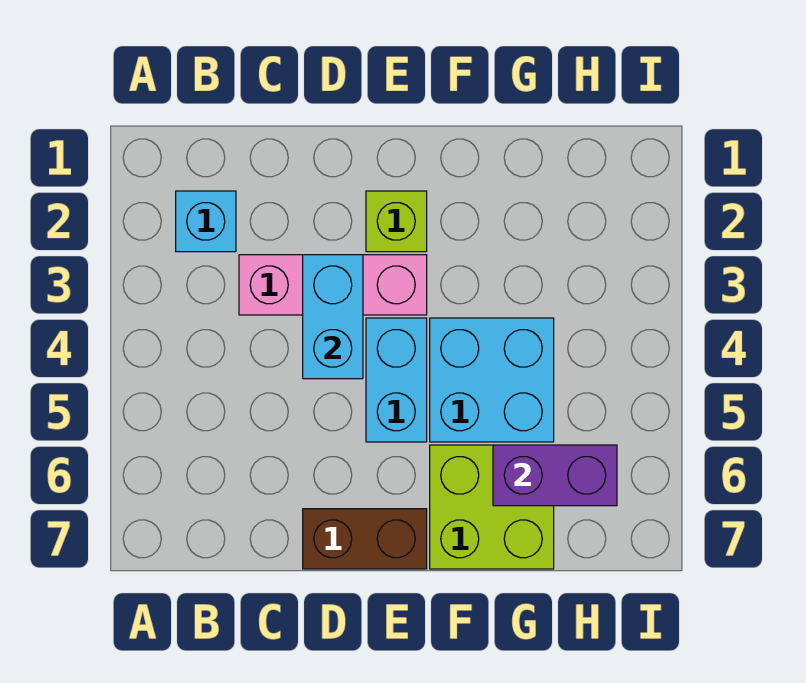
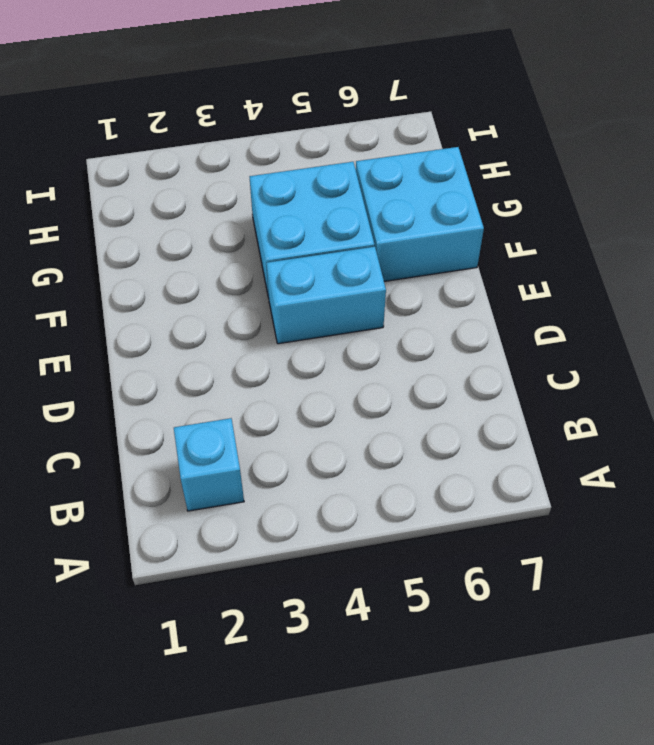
cyan brick F6:G7 level 1 -> lime brick F6:G7 level 1
none -> pink brick C3:E3 level 1
none -> brown brick D7:E7 level 1

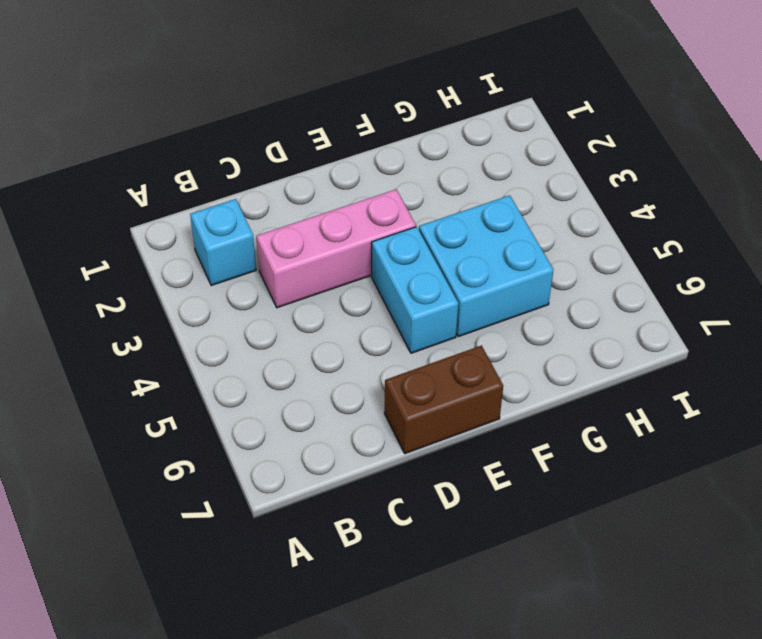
none -> lime brick E2 level 1
none -> lime brick F6:G7 level 1

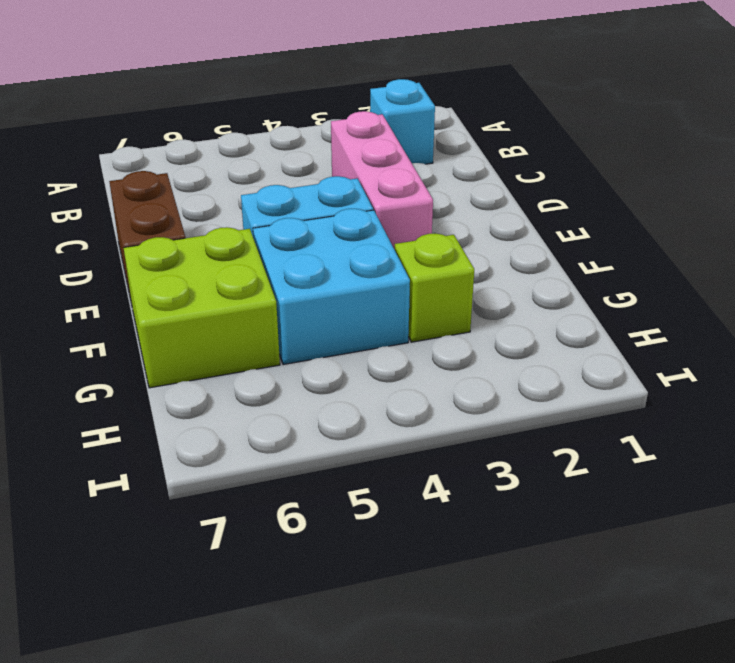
lime brick G3 level 1 -> lime brick E2 level 1
none -> cyan brick D3:D4 level 2
none -> purple brick G6:H6 level 2

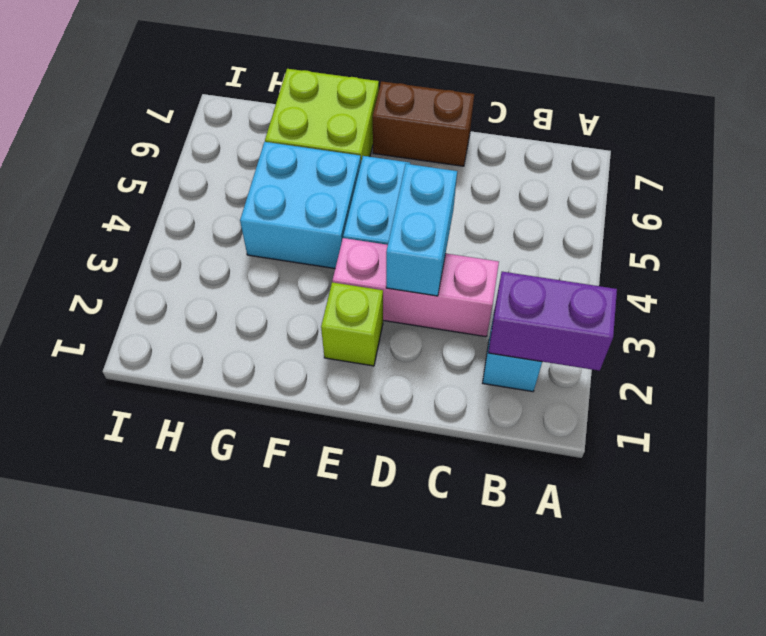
purple brick A2:B2 level 2 -> purple brick G6:H6 level 2

